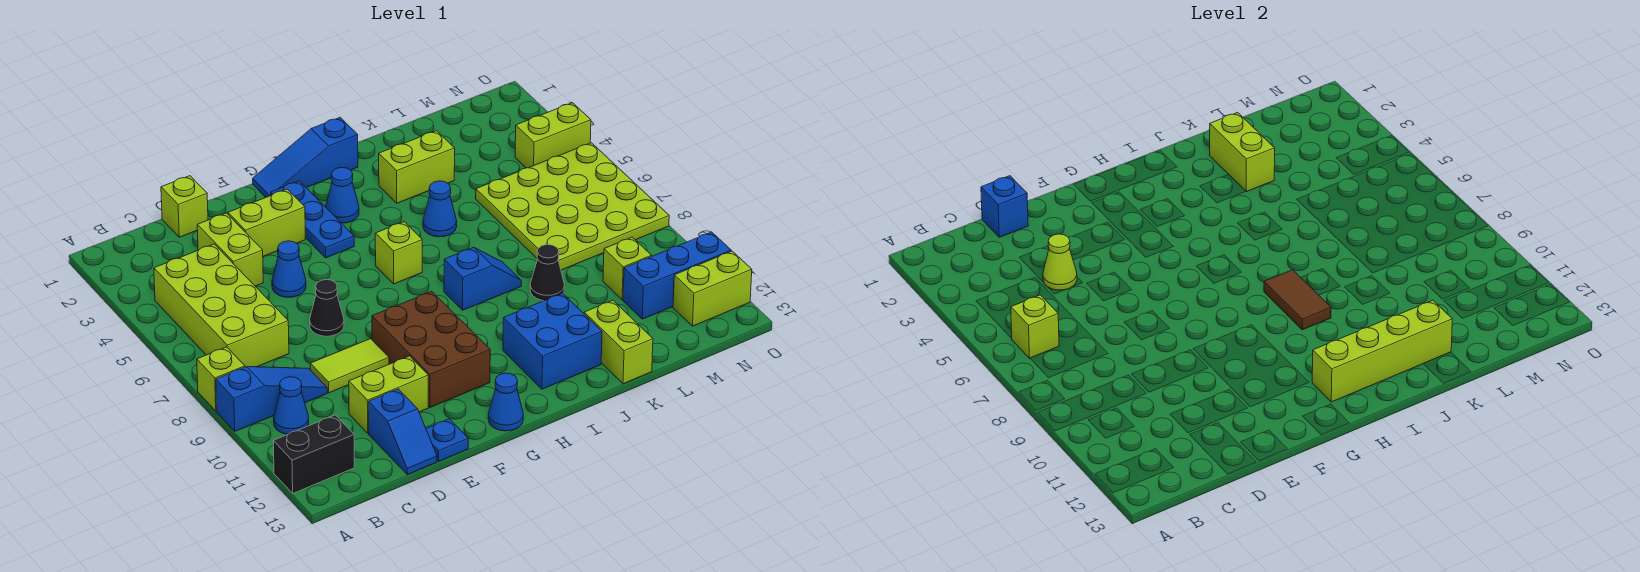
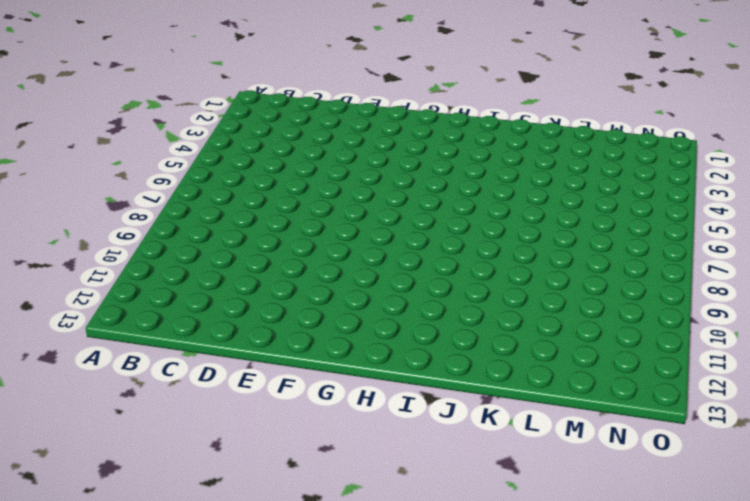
none -> lime brick A8 level 1
none -> blue slope A9:C9 level 1 top A
none -> black brick A12:B12 level 1
none -> lime brick B4:C7 level 1

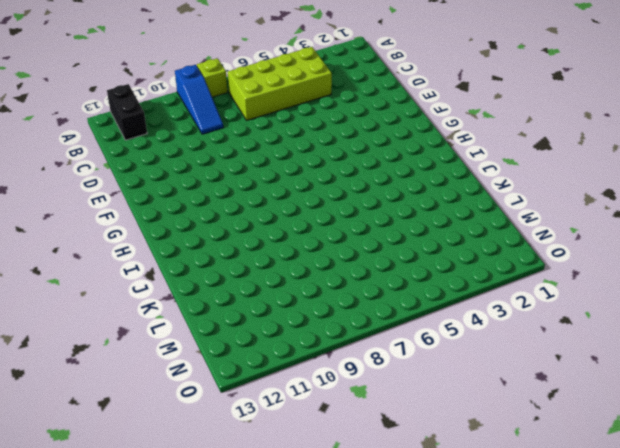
none -> blue cone B10 level 1
none -> lime brick D1 level 1
none -> lime brick D3:D4 level 1
none -> lime tile D9:E9 level 1

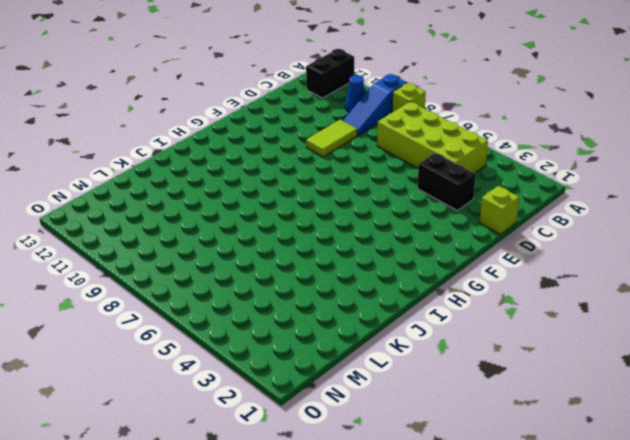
black brick D3:D4 level 1 -> lime brick D3:D4 level 1
none -> lime brick D11:E11 level 1
none -> blue slope D12:D13 level 1 top 12
none -> lime brick E3:F3 level 1
none -> blue cone E5 level 1

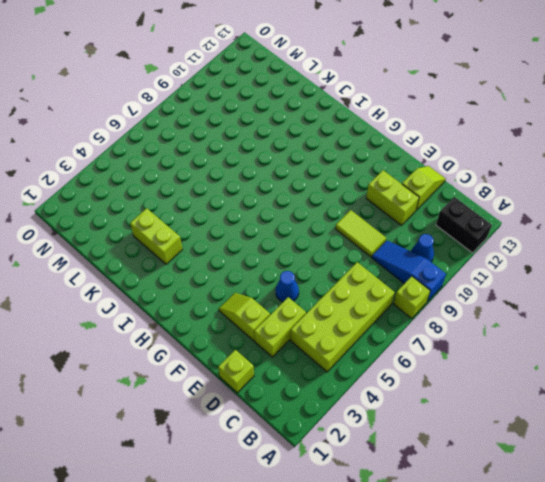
lime slope D12:D13 level 1 top 12 -> blue slope D12:D13 level 1 top 12
lime slope E3:F3 level 1 top E -> lime brick E3:F3 level 1
none -> black cone E7 level 1
none -> blue plate E13 level 1
none -> brown brick F9:G11 level 1
none -> blue slope G1:I1 level 1 top I

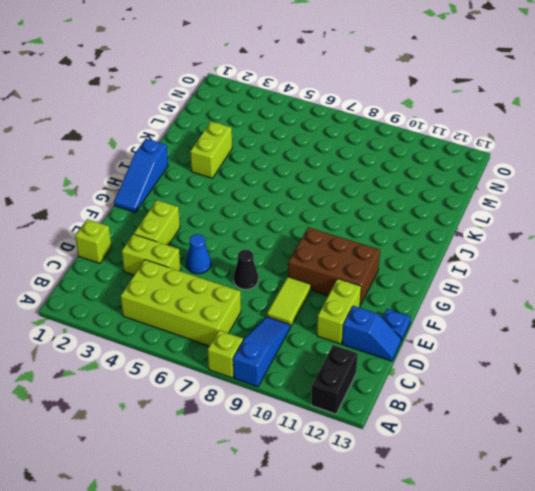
none -> blue cone B10 level 1
none -> blue plate G2:G4 level 1
none -> blue cone G13 level 1
none -> blue cone H3 level 1

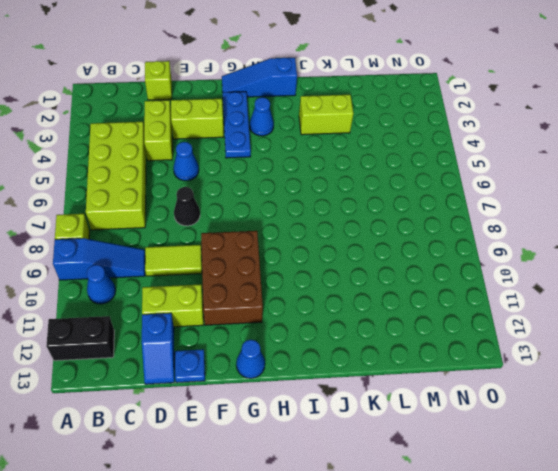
none -> lime brick H6 level 1
none -> blue slope I8:J8 level 1 top I
none -> blue brick I11:J12 level 1
none -> blue cone J5 level 1

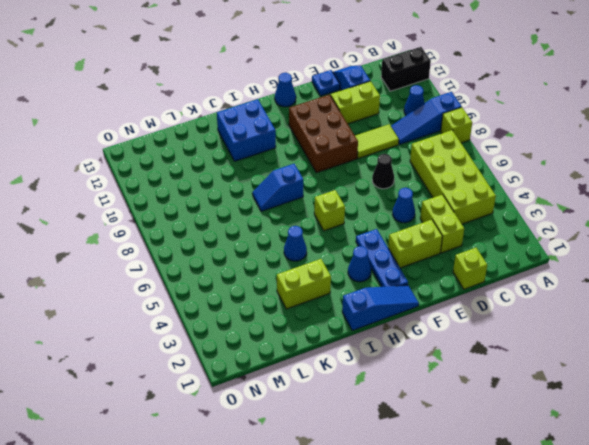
none -> black cone K9 level 1
none -> lime brick K12:K13 level 1
none -> lime plate L5:O8 level 1
none -> lime brick M10 level 1

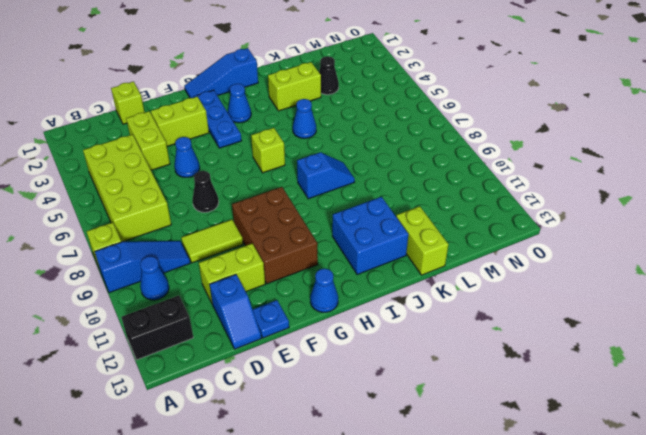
black cone L3 level 1 -> black cone K9 level 1
none -> lime plate L5:O8 level 1
none -> lime brick M10 level 1
none -> blue brick M11:O11 level 1
none -> lime brick N4:O4 level 1

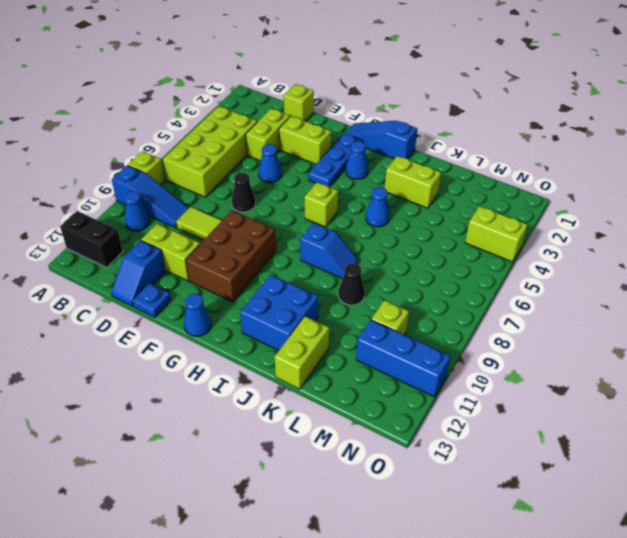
none -> lime plate L5:O8 level 1
none -> lime brick N12:O12 level 1
none -> lime brick B6 level 2
none -> blue brick D1 level 2

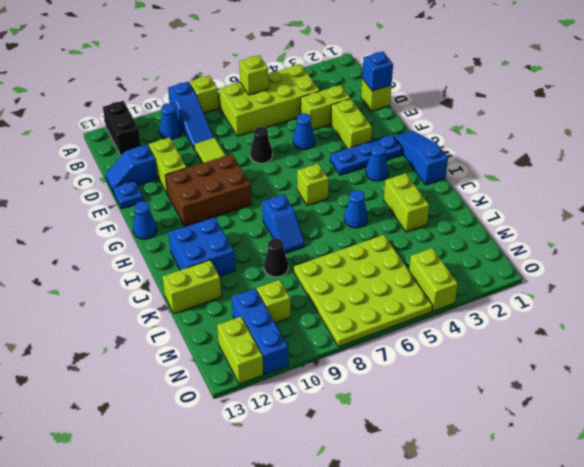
none -> lime cone D4 level 2
none -> lime brick H12:K12 level 2
none -> brown tile I8:I9 level 2
none -> lime brick K2:K3 level 2

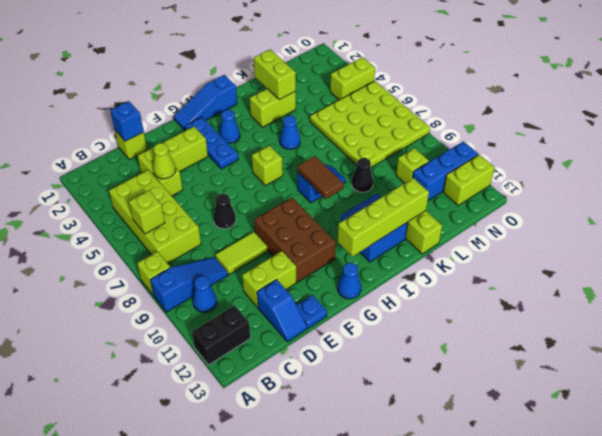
none -> blue cone E5 level 1

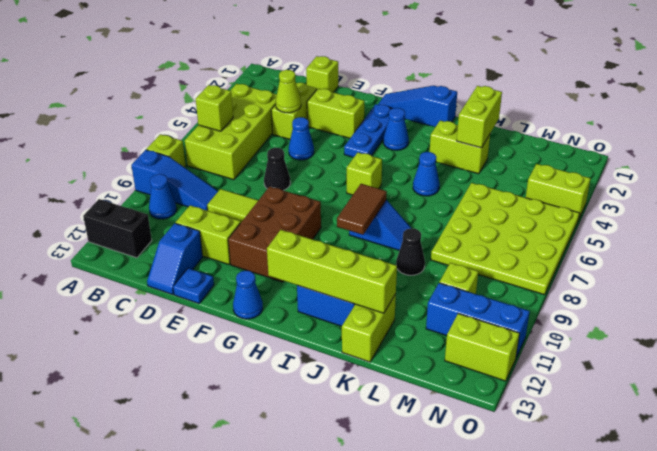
none -> blue brick D1 level 2

